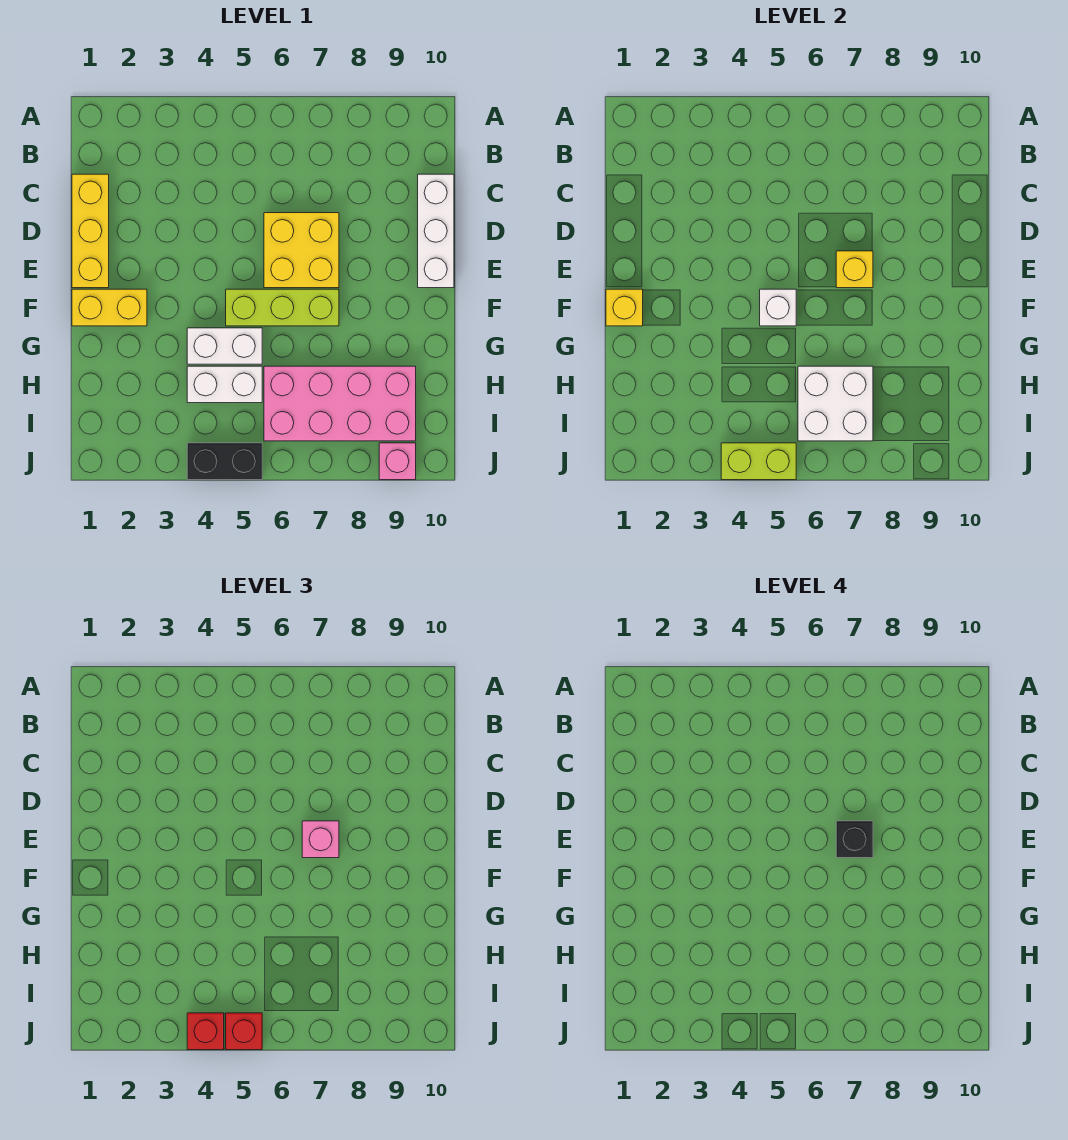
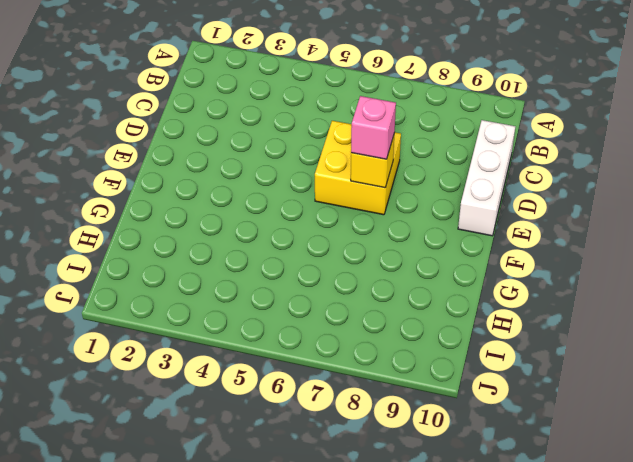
none -> yellow brick C1:E1 level 1
none -> yellow brick F1:F2 level 1
none -> lime brick F5:F7 level 1

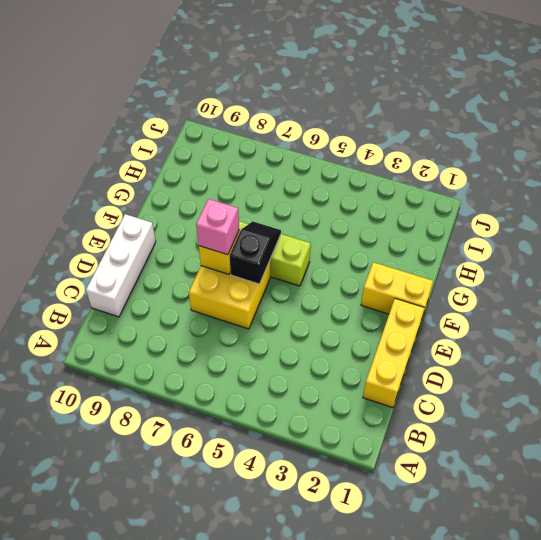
black slope E6:F6 level 2 top E -> none
none -> white brick G4:G5 level 1
none -> white brick H4:H5 level 1
none -> pink brick H6:I9 level 1

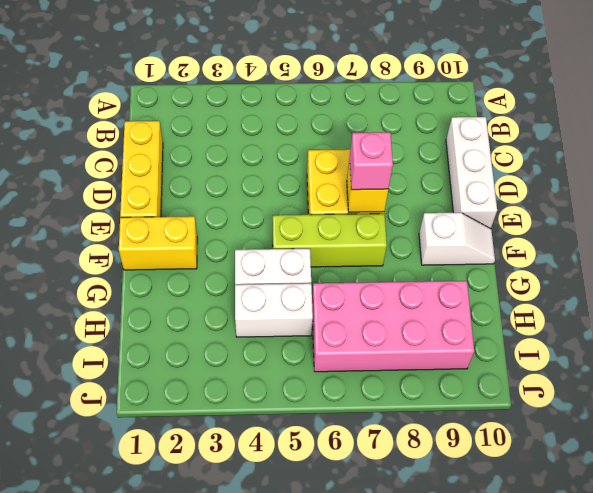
white slope F9:F10 level 1 top 9 -> none
none -> black brick J4:J5 level 1
none -> pink brick J9 level 1
none -> yellow brick F1 level 2

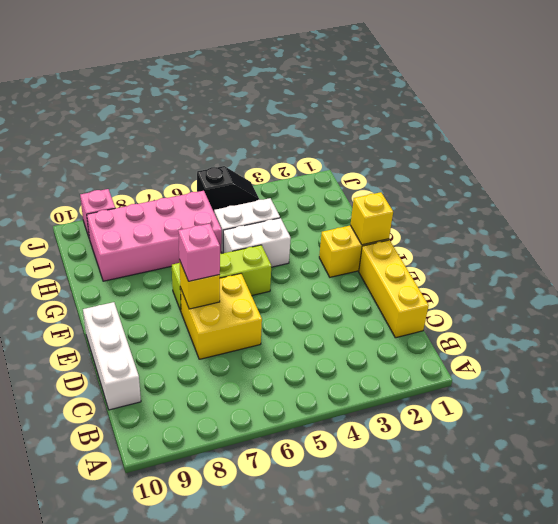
black slope J4:J5 level 1 top 5 -> black brick J4:J5 level 1
none -> white brick F5 level 2
none -> white brick H6:I7 level 2
none -> lime brick J4:J5 level 2

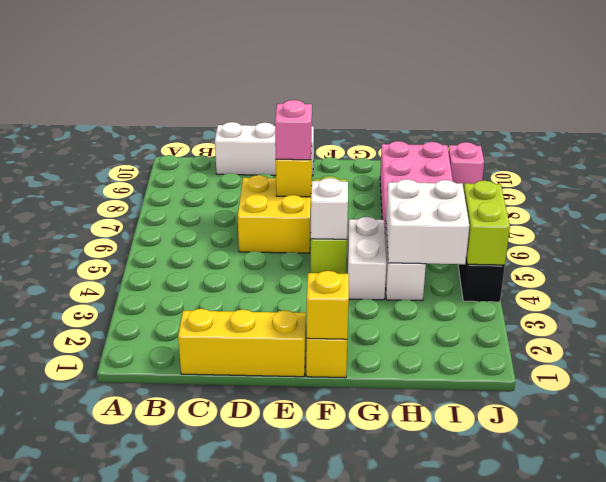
white brick H4:I5 level 2 -> white brick H6:I7 level 2
none -> red brick J4 level 3
none -> red brick J5 level 3
none -> black brick E7 level 4

